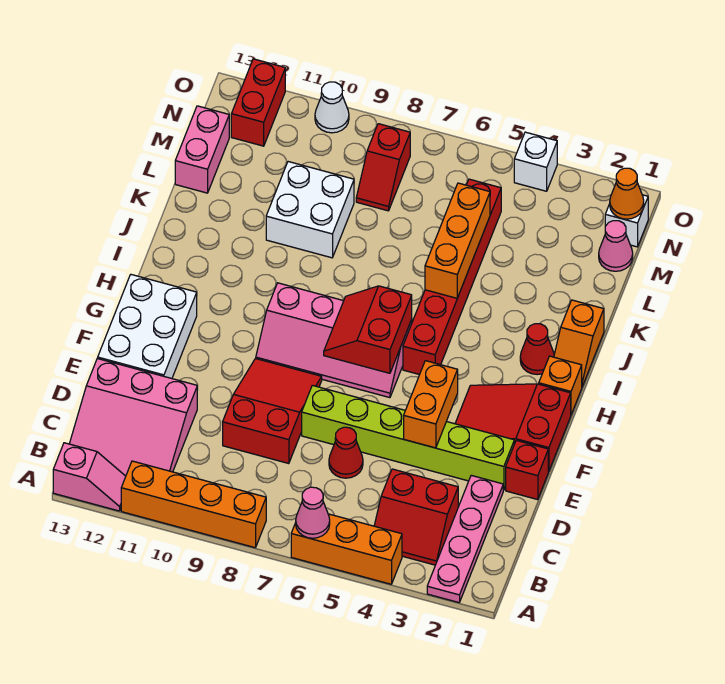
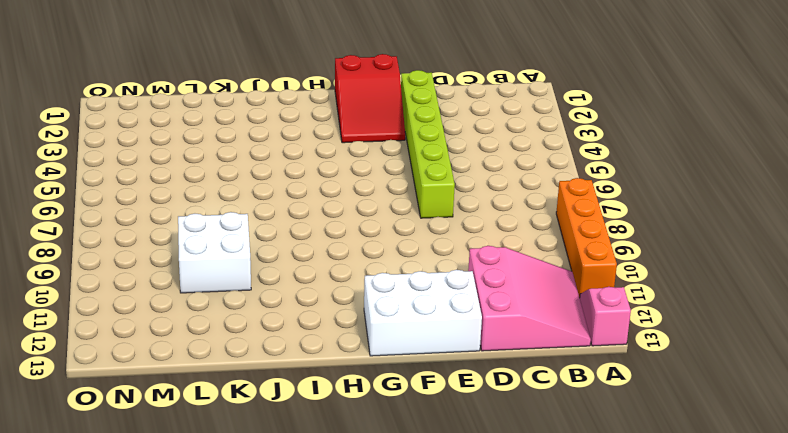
none -> pink plate A2:D2 level 1
none -> orange brick A4:A6 level 1
none -> red slope B3:C4 level 1 top C
none -> red cone D6 level 1

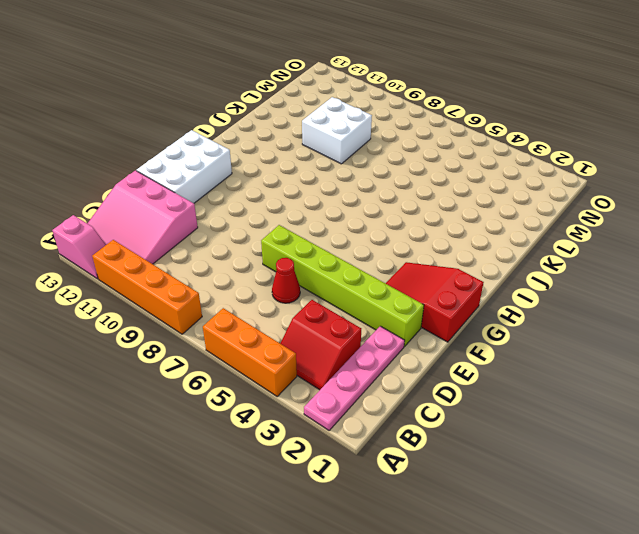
none -> red slope D8:F9 level 1 top D
none -> red brick E1 level 1
none -> pink slope G6:H9 level 1 top H
none -> orange brick H1 level 1

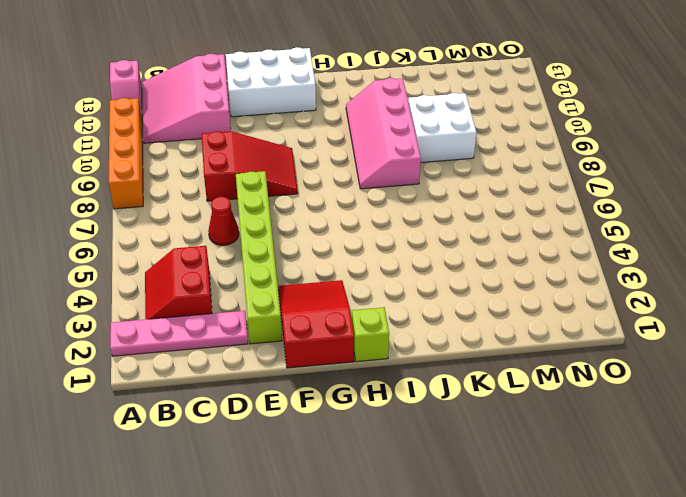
lime brick H1 level 1 -> orange brick H1 level 1
pink slope I8:J11 level 1 top J -> pink slope G6:H9 level 1 top H
none -> orange brick A4:A6 level 1
none -> red brick E1 level 1
none -> red brick H5:M5 level 1
none -> orange slope I1:J1 level 1 top J

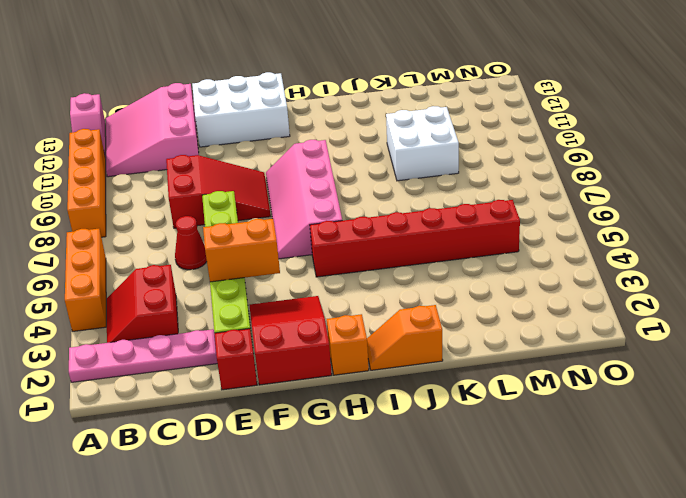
none -> red cone I2 level 1
none -> pink brick L13:M13 level 1
none -> pink cone M1 level 1
none -> red slope M8:N8 level 1 top N

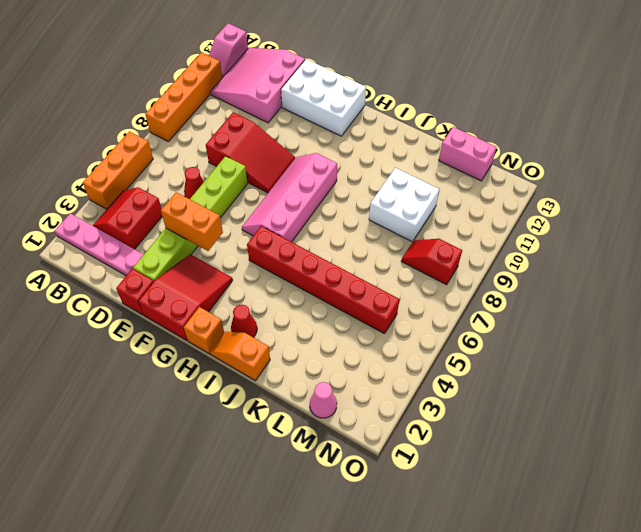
none -> white brick N1 level 1
none -> red brick N12:O12 level 1
none -> white brick O4 level 1
none -> white cone O10 level 1

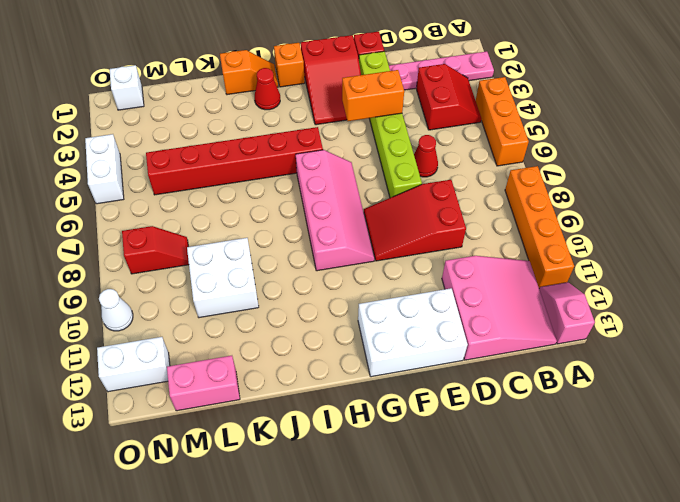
white brick N12:O12 level 1 -> red brick N12:O12 level 1
white brick O4:O5 level 1 -> white brick O4 level 1
none -> pink cone M1 level 1
none -> pink cone A6 level 2
none -> red slope G6:H7 level 2 top 6
none -> orange brick J5:L5 level 2

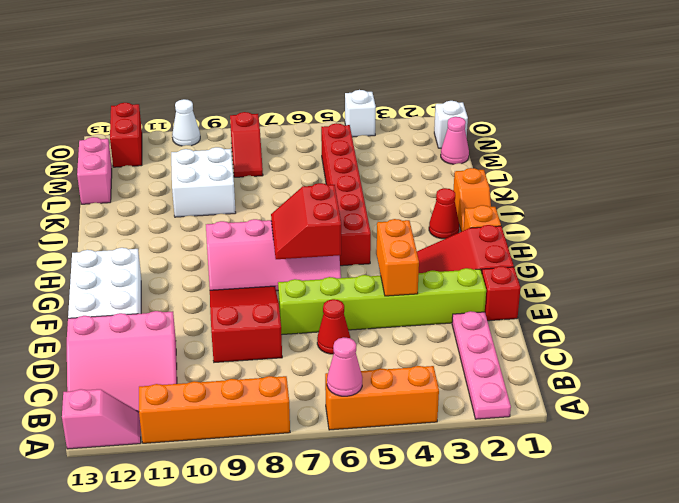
none -> red slope B3:C4 level 1 top C
none -> orange brick J5:L5 level 2
none -> orange cone N1 level 2

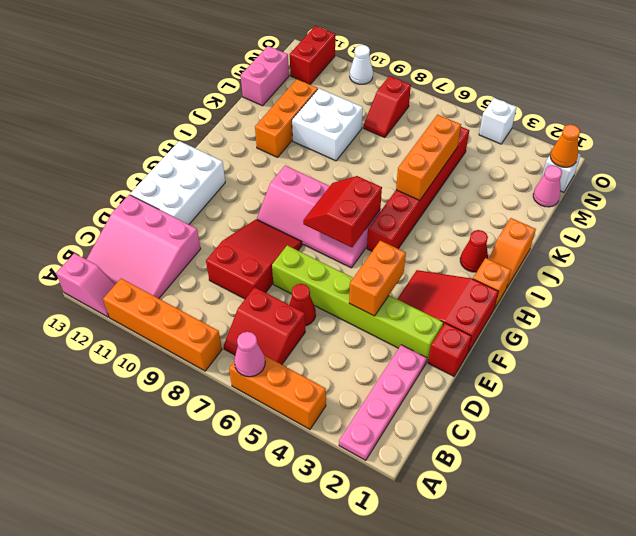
red slope B6:C7 level 1 top C -> red slope B3:C4 level 1 top C
orange brick J11:L11 level 1 -> none

